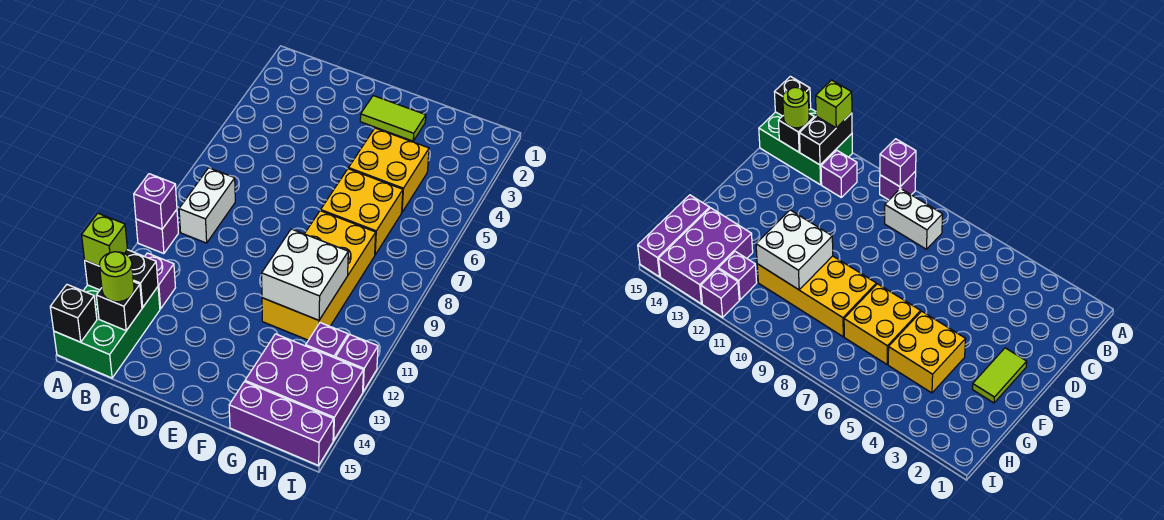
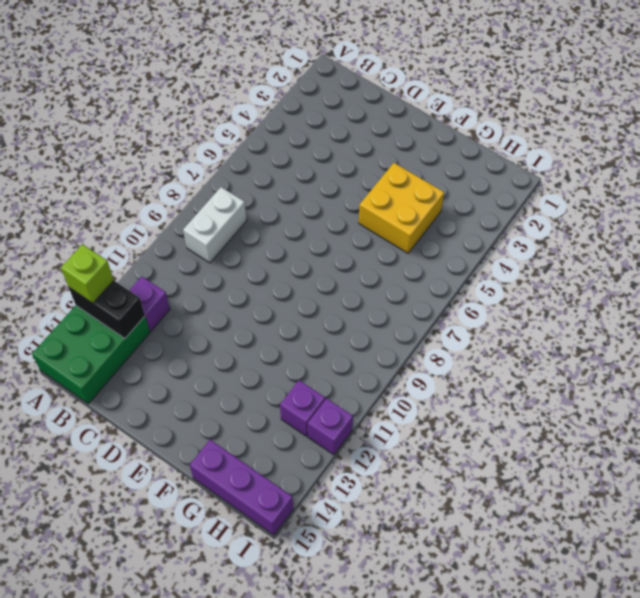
none -> purple brick A10 level 1
none -> lime tile E2:F2 level 1
none -> yellow brick F6:G7 level 1

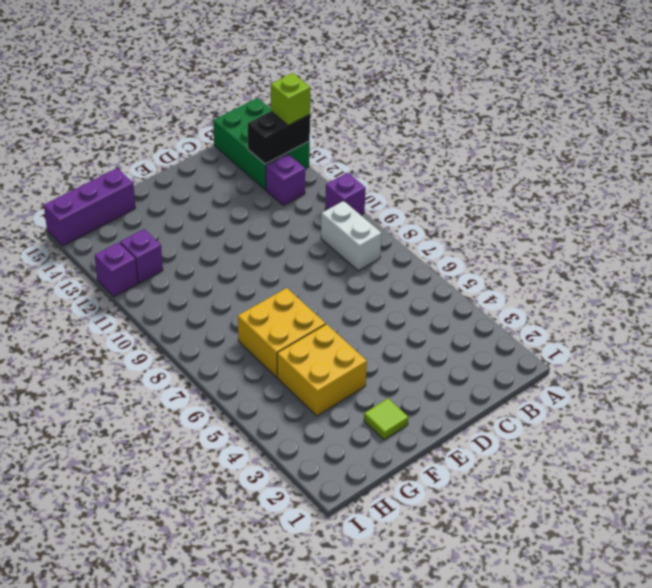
lime tile F2 level 1 -> lime tile E2:F2 level 1
none -> yellow brick F8:G11 level 1
none -> purple brick G13:I14 level 1
none -> purple brick A10 level 2

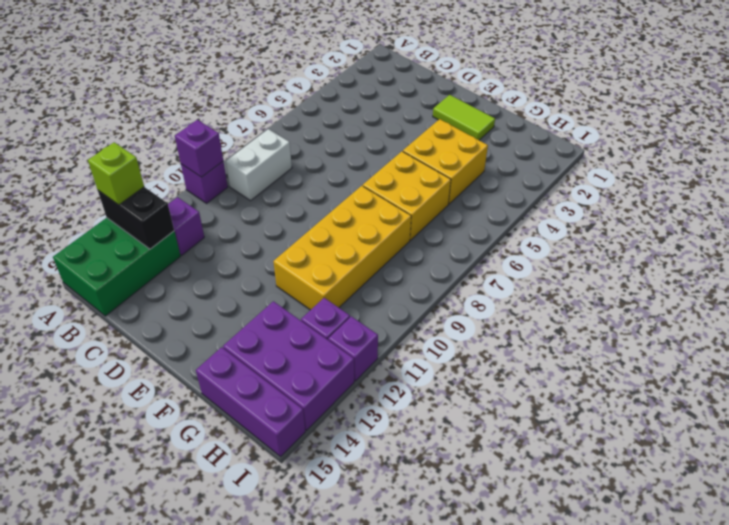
none -> black brick A15 level 2
none -> black brick B14 level 2
none -> white brick F10:G11 level 2

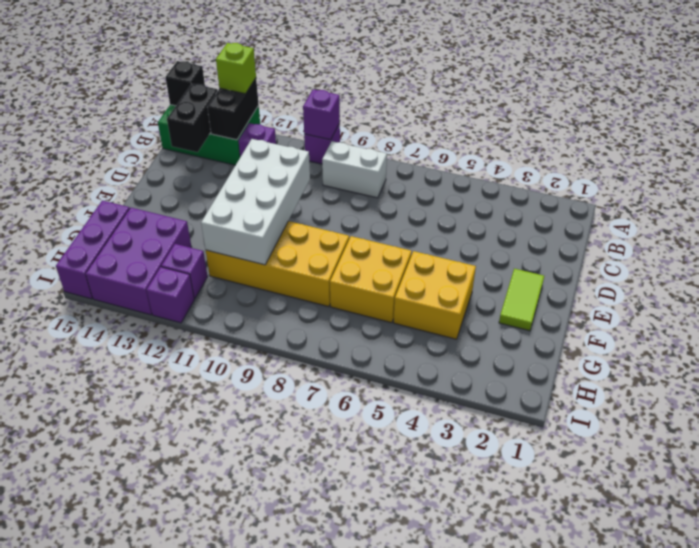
black brick B14:C14 level 2 -> black brick B14 level 2
white brick D10:G11 level 2 -> white brick F10:G11 level 2
none -> lime round brick B14 level 3

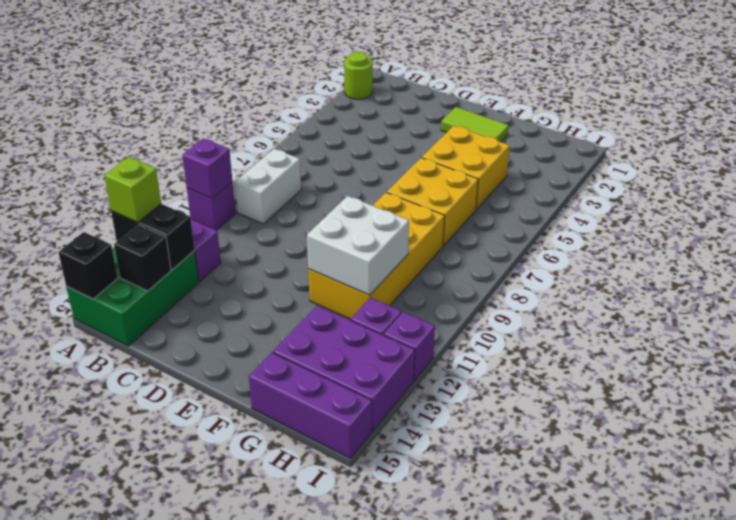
lime round brick A2 level 1 -> lime round brick B14 level 3

